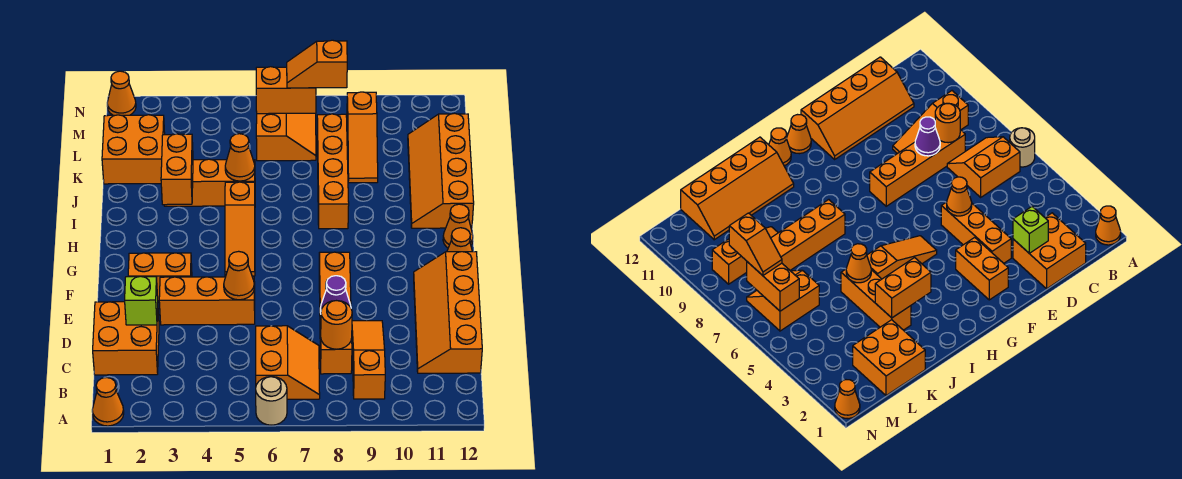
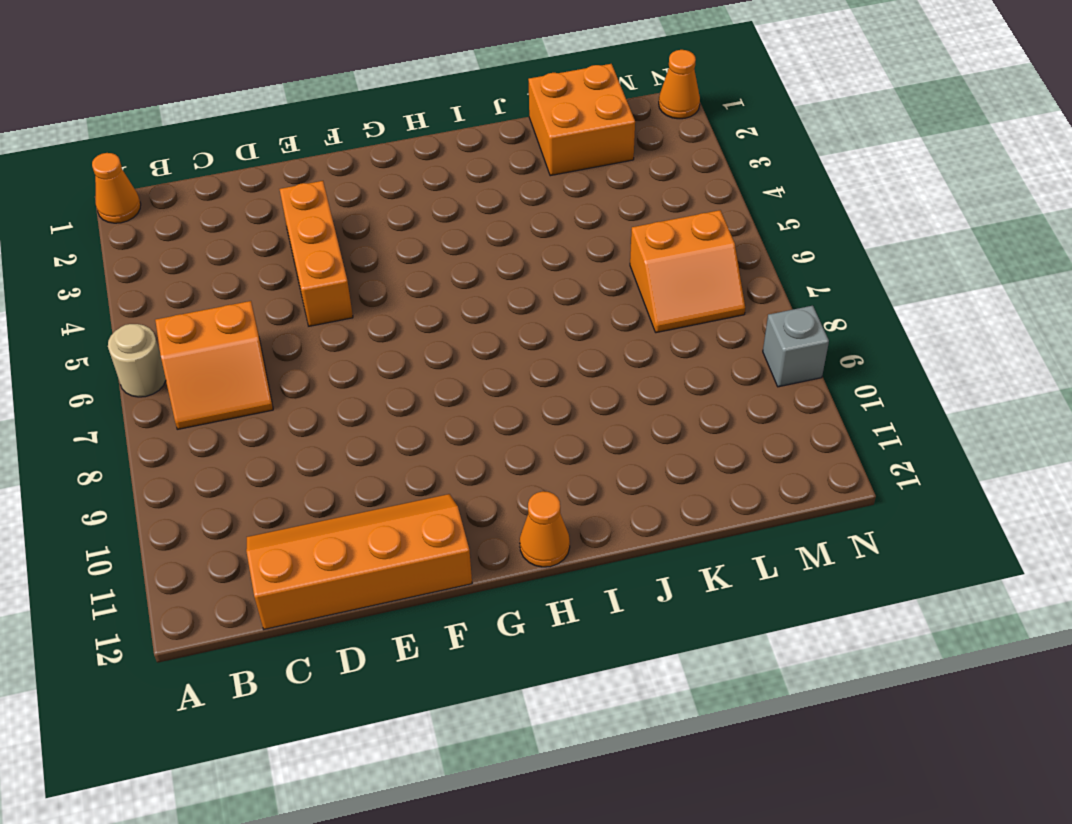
grey brick N9 level 1 -> none
none -> orange slope B9:D9 level 1 top B
none -> orange brick C1:D2 level 1
none -> orange brick C8:F8 level 1

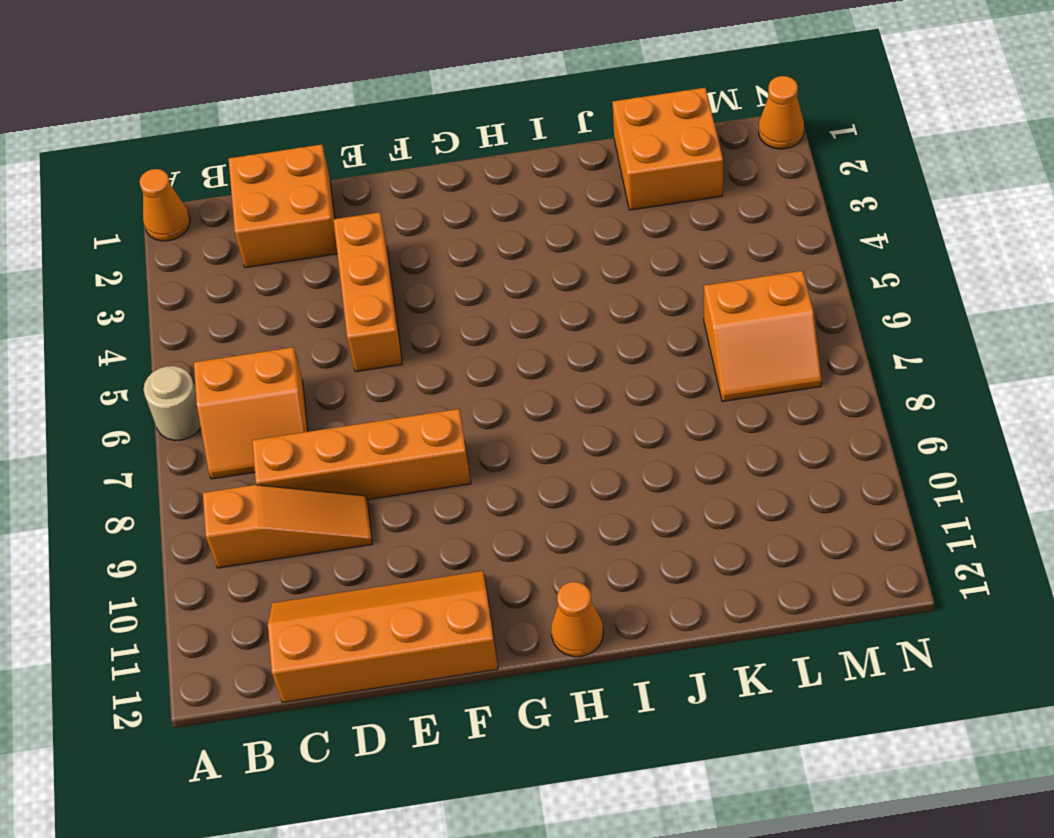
none -> orange brick F2:F3 level 1
none -> orange slope G5:I5 level 1 top I
none -> orange cone G12 level 1

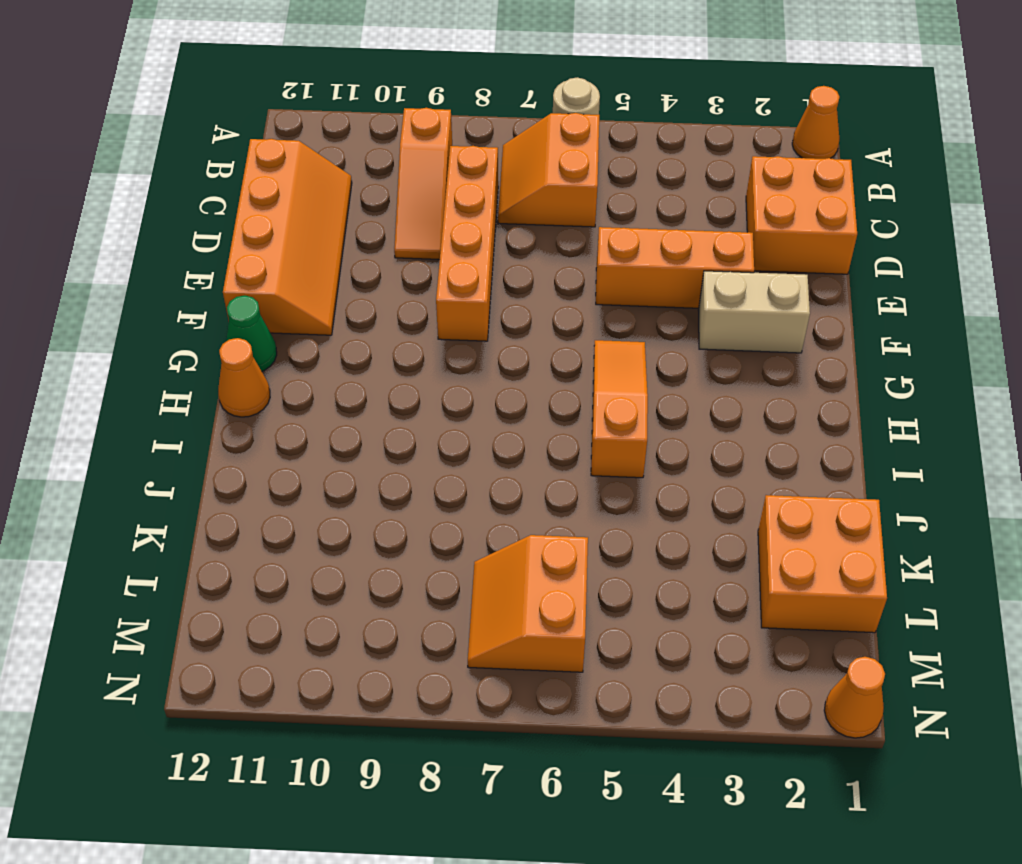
tan brick F2:F3 level 1 -> orange brick F2:F3 level 1
green cone G12 level 1 -> orange cone G12 level 1
none -> orange brick I8:L8 level 1
none -> orange slope I11:L12 level 1 top 12
none -> orange brick J3:J5 level 1

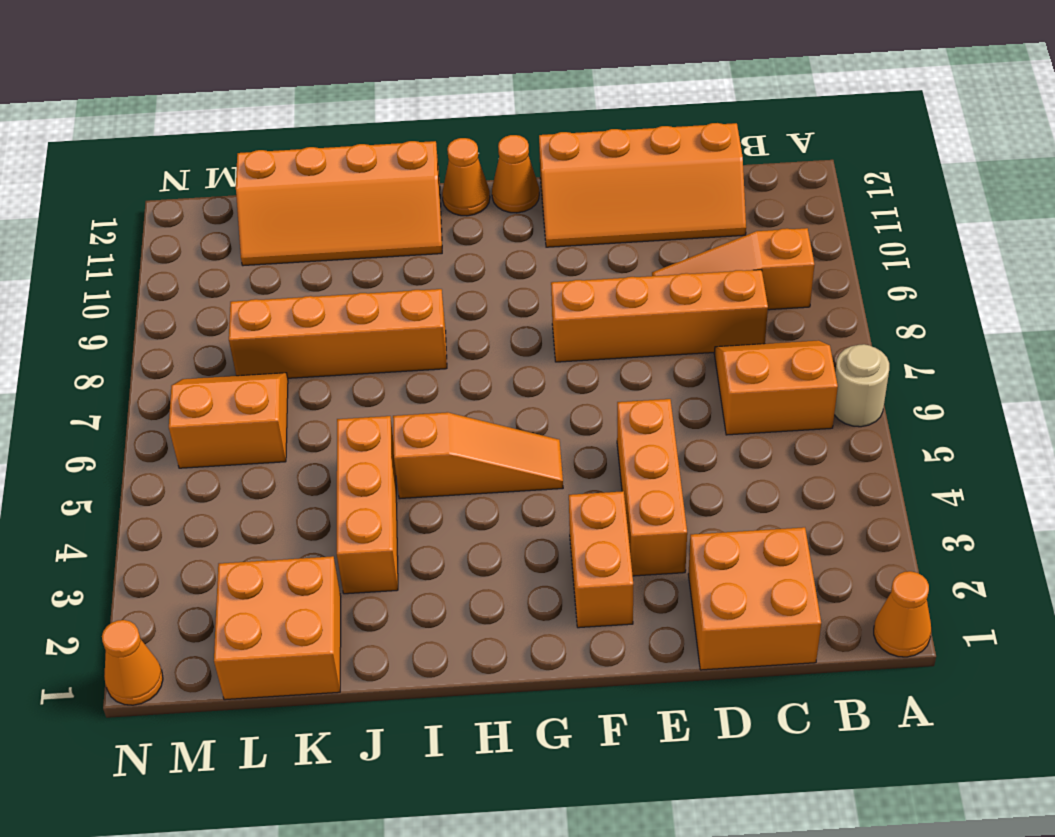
none -> orange slope K9:M9 level 1 top M
none -> orange round brick C8 level 2
none -> lime brick D2 level 2

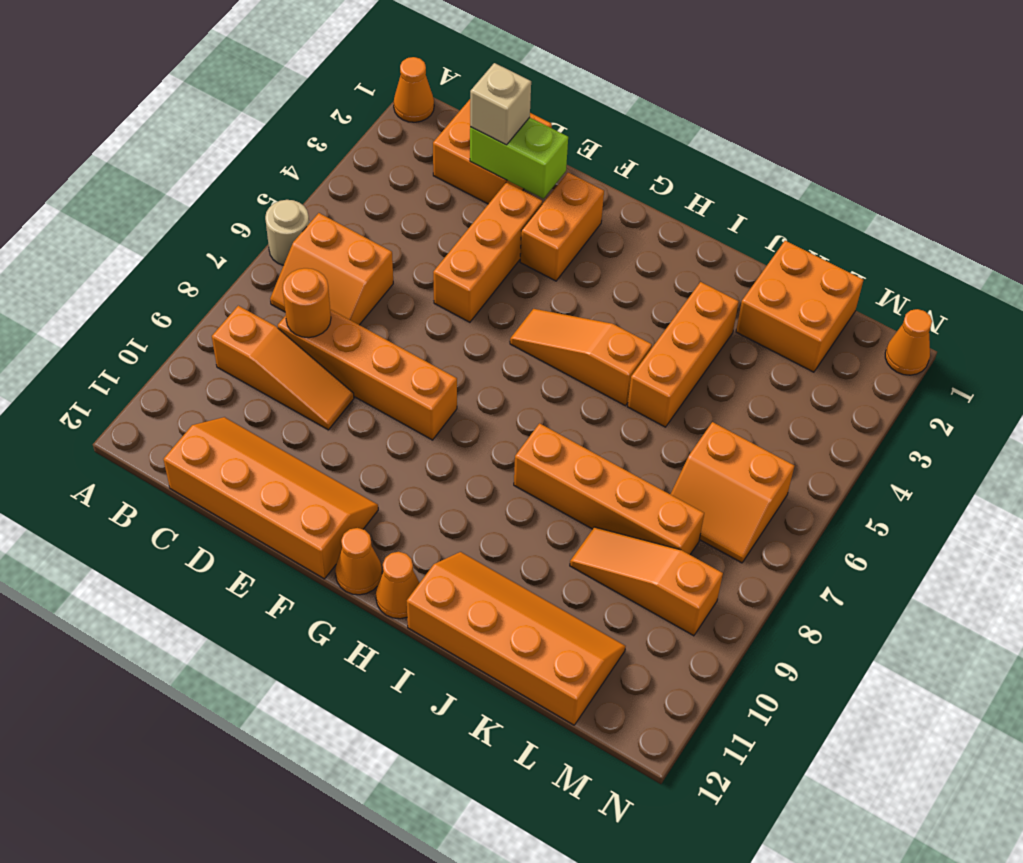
lime brick D2:E2 level 2 -> lime brick D2 level 2
tan brick D2 level 3 -> none
none -> purple cone D8 level 2
none -> orange cone E5 level 2
none -> orange brick I3:J3 level 2

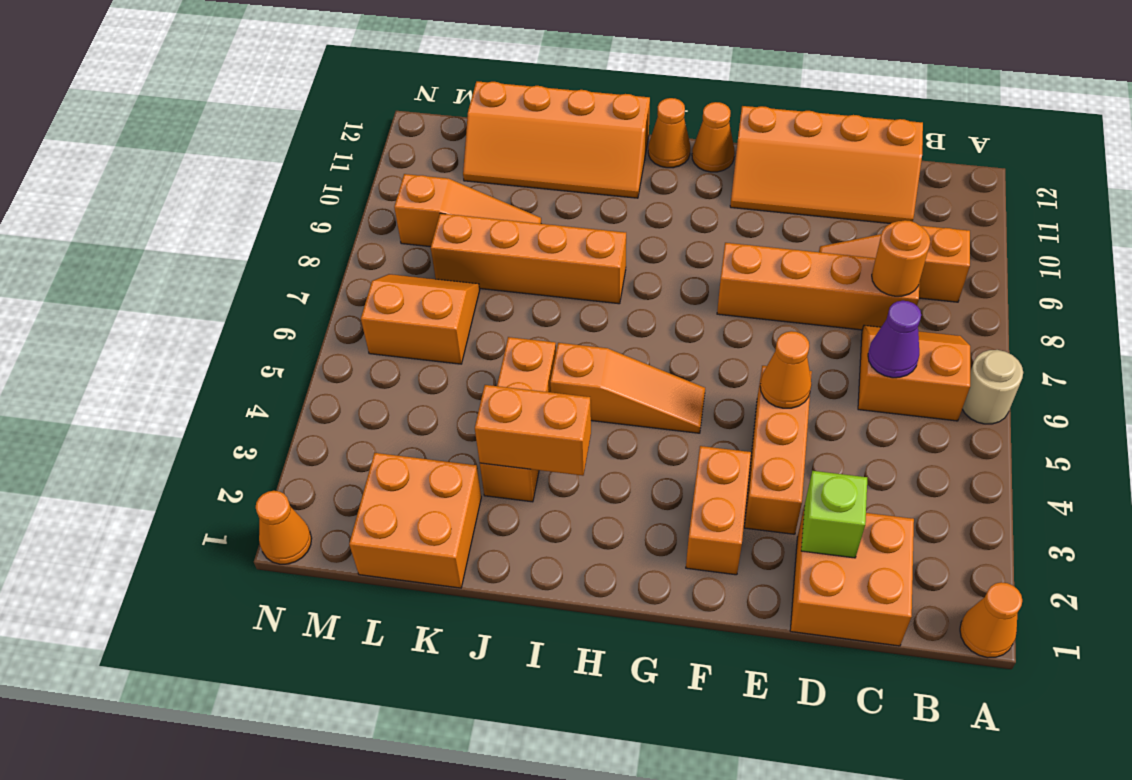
purple cone C6 level 2 -> purple cone D8 level 2
none -> orange cone J5 level 2
none -> orange brick M6:M7 level 2
none -> orange slope M7:M8 level 3 top 8

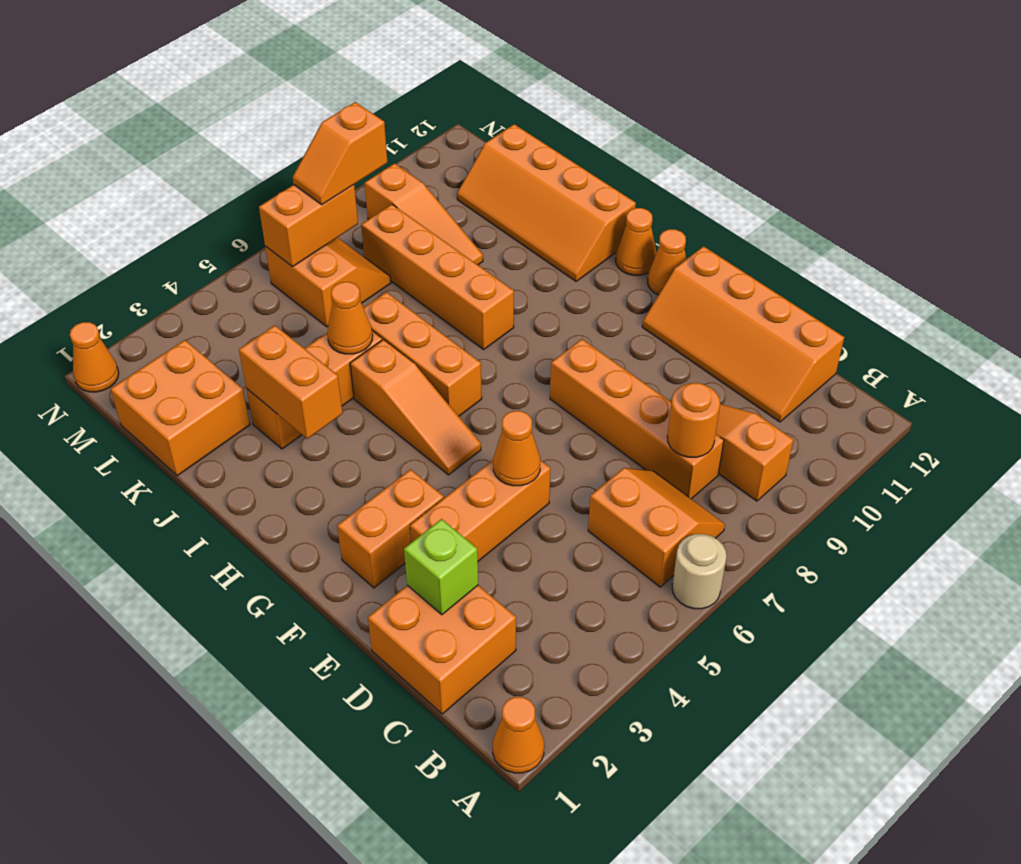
orange brick H6:J6 level 1 -> none
none -> purple cone D8 level 2

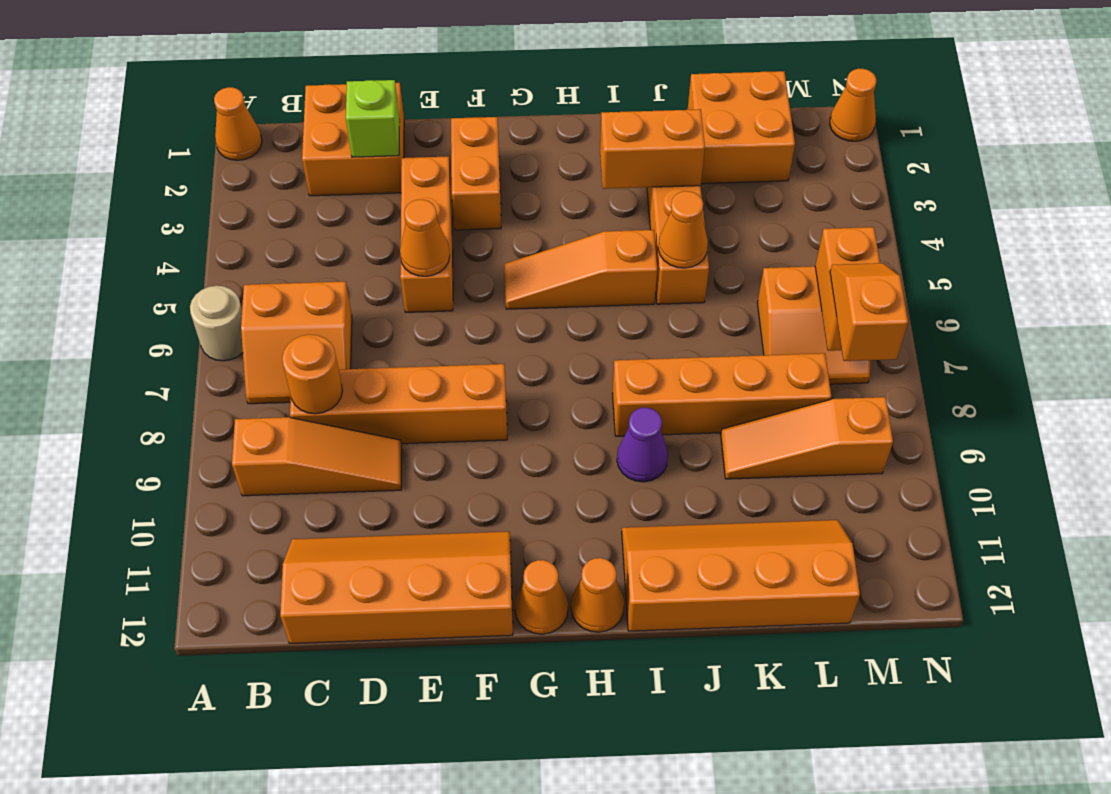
purple cone I9 level 1 -> purple cone D8 level 2

